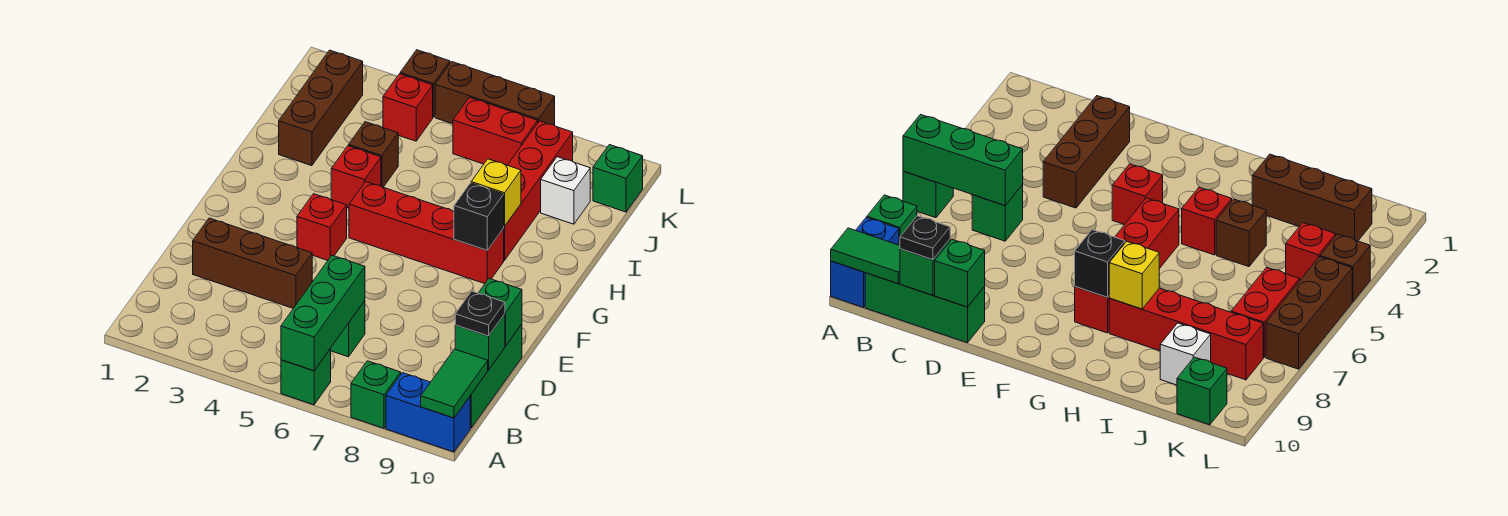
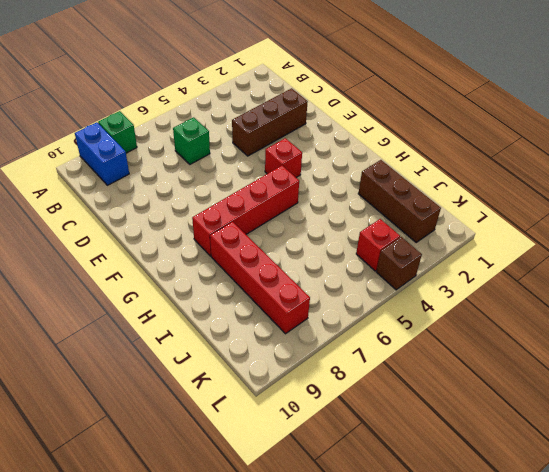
blue brick A9:B9 level 1 -> blue brick A9:A10 level 1
none -> green brick A6 level 1
none -> green brick B10:D10 level 1
none -> red brick H4 level 1

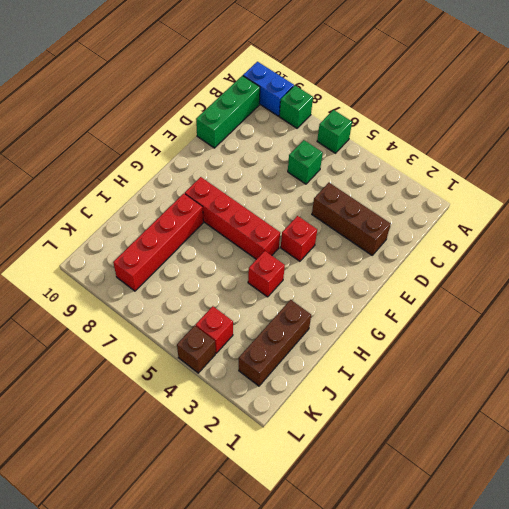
none -> brown brick I4 level 1
none -> white brick J9 level 1
none -> red brick K6:K7 level 1

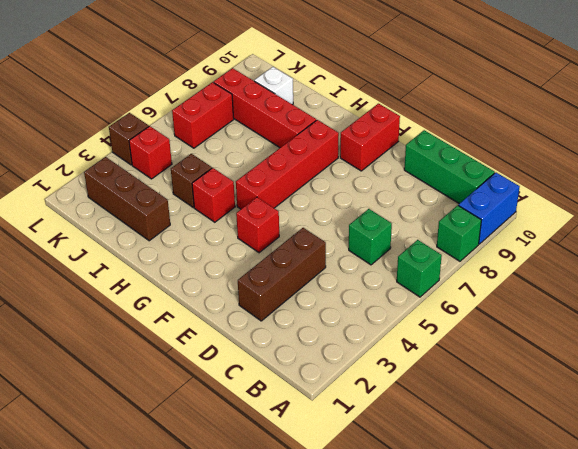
red brick F9:F10 level 1 -> none
none -> green brick K10 level 1
none -> brown brick L5:L7 level 1
none -> green brick A6:C6 level 2

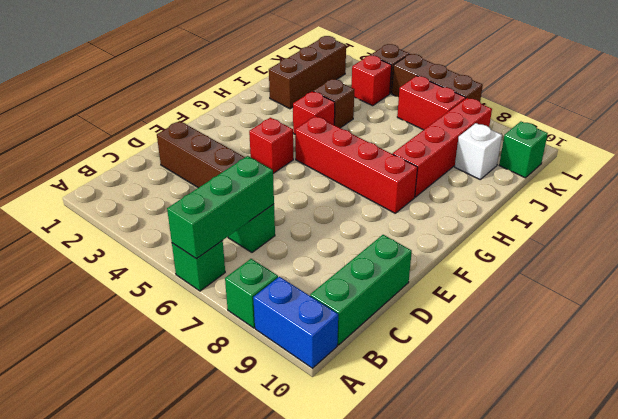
none -> green tile A10:B10 level 2
none -> green brick C10 level 2
none -> green brick D10 level 2

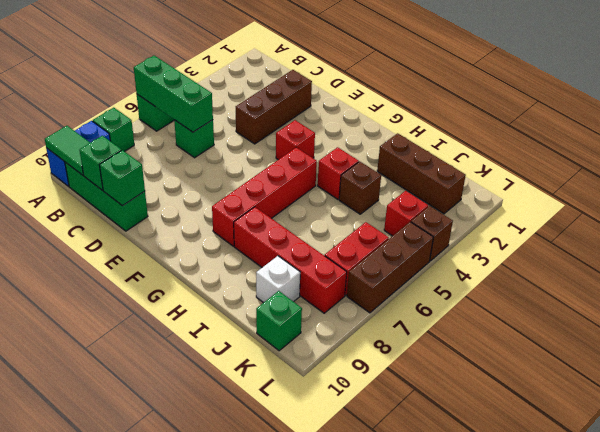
none -> black brick G8 level 2
none -> yellow brick H8 level 2
none -> black plate C10 level 3

